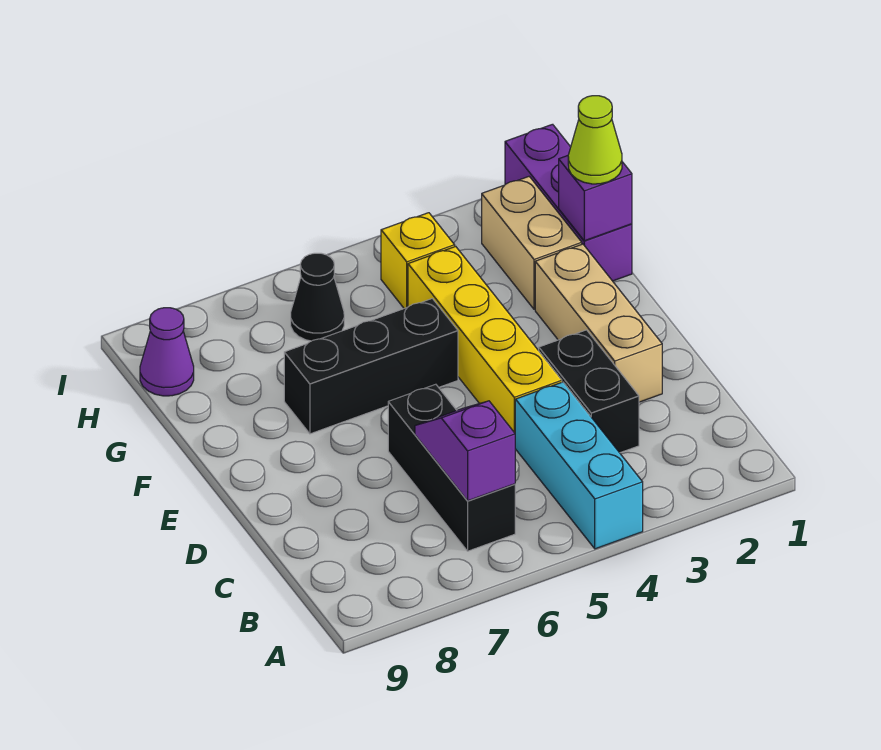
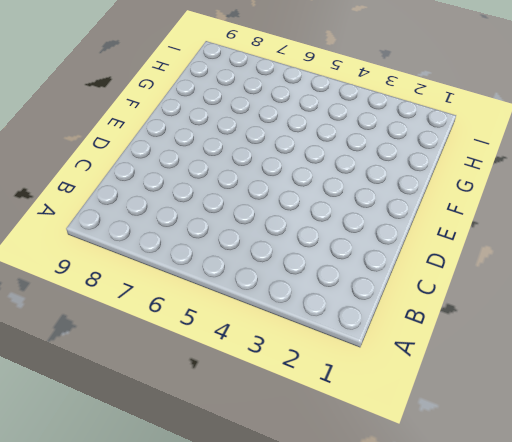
none -> cyan brick A4:C4 level 1
none -> black brick B6:D6 level 1
none -> black brick C3:D3 level 1

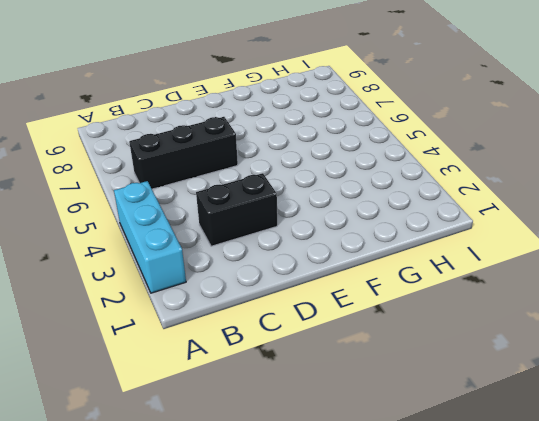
cyan brick A2:A4 level 1 -> cyan brick A4:C4 level 1
none -> tan brick D2:F2 level 1
none -> yellow brick D4:G4 level 1
none -> black brick F5:F7 level 1

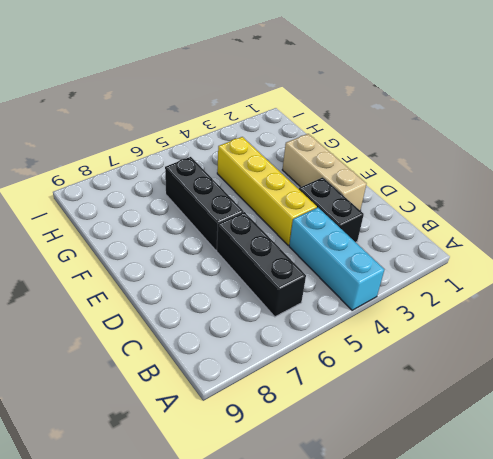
black brick E6:G6 level 1 -> black brick F5:F7 level 1
none -> purple brick G1:I1 level 1
none -> tan brick G2:H2 level 1
none -> yellow brick H4 level 1

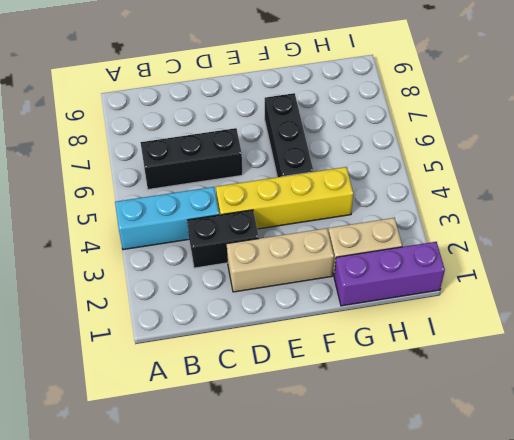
none -> yellow brick H4 level 1
none -> black cone H6 level 1
none -> purple cone H9 level 1

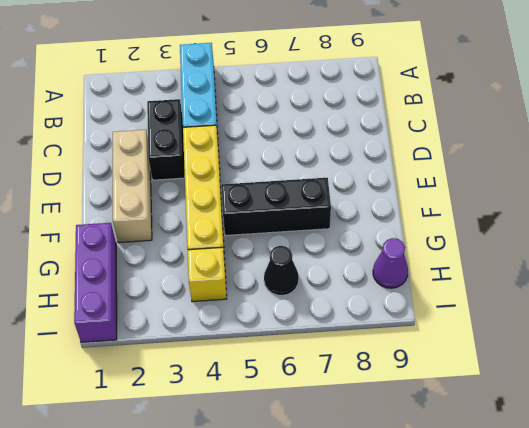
none -> black brick B6:D6 level 1
none -> tan brick G2:H2 level 1
none -> purple slope B6:C6 level 2 top B

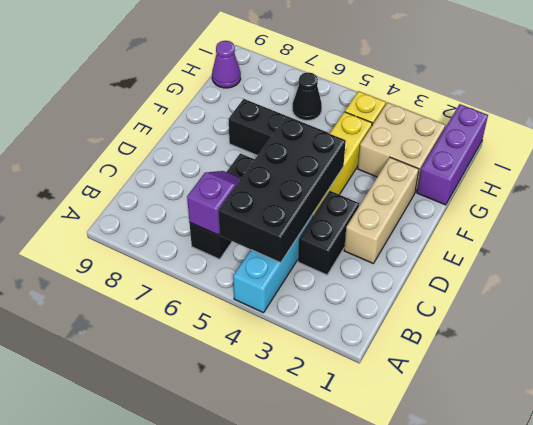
black brick B4:E5 level 2 -> none
tan brick G2:H3 level 1 -> tan brick G2:H2 level 1
none -> purple brick G1 level 2
none -> lime cone G1 level 3

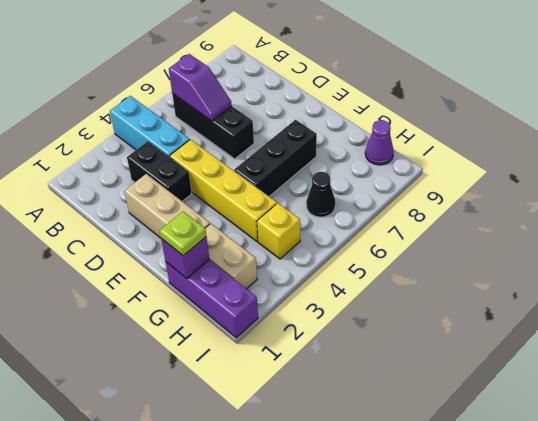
lime plate G1 level 3 -> lime cone G1 level 3

